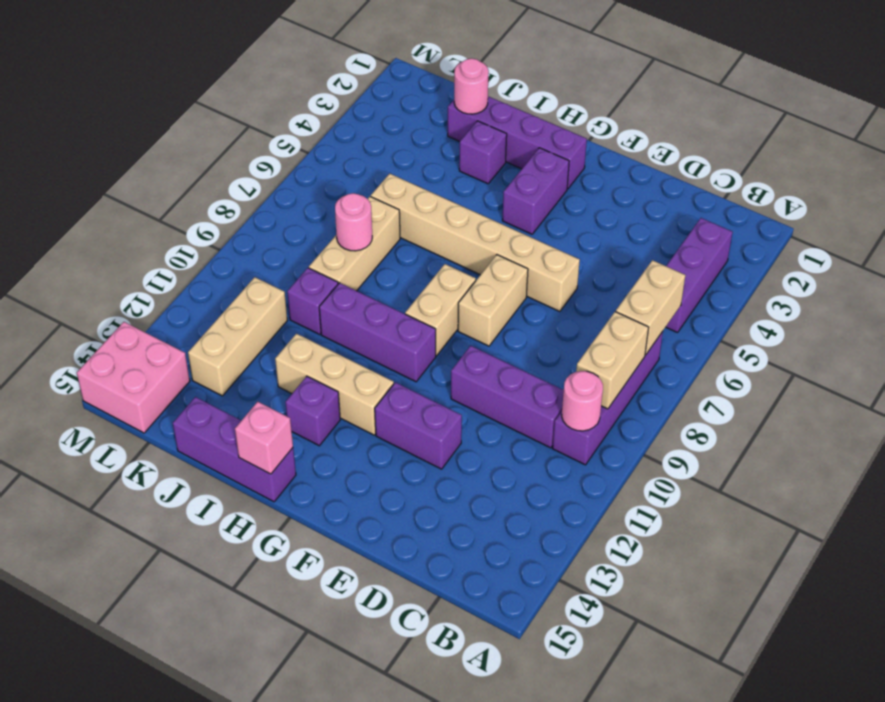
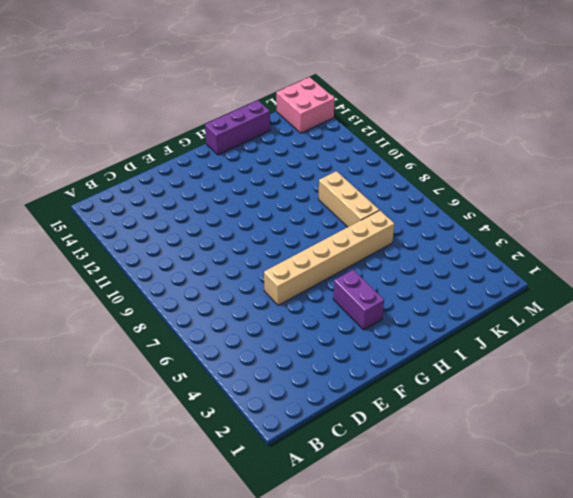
none -> purple brick B3:B5 level 1
none -> purple brick B7:B10 level 1
none -> purple brick C10:E10 level 1

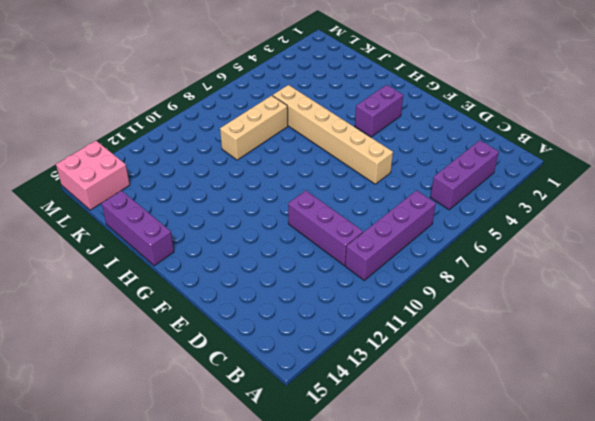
none -> purple brick E12:F12 level 1
none -> tan brick F7:F8 level 1
none -> purple brick G2:J2 level 1

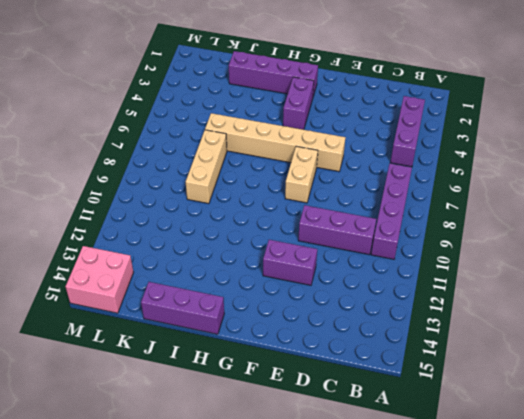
none -> tan brick G8:G9 level 1
none -> purple brick G10:I10 level 1
none -> tan brick G12:I12 level 1

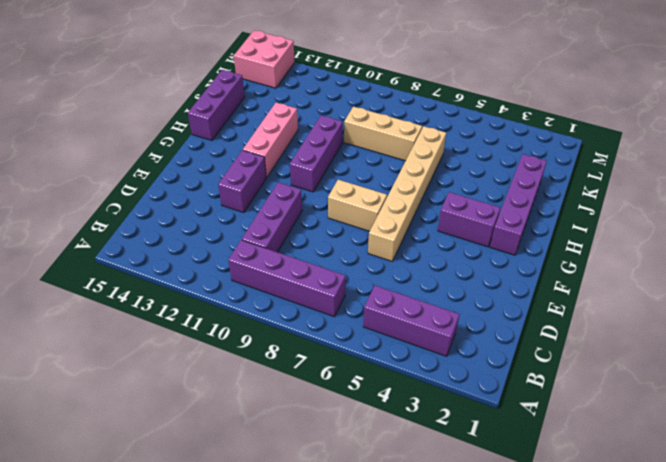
pink brick G12:I12 level 1 -> tan brick G12:I12 level 1
none -> tan brick G8:G9 level 1
none -> purple brick H13 level 1
none -> purple brick I3 level 1

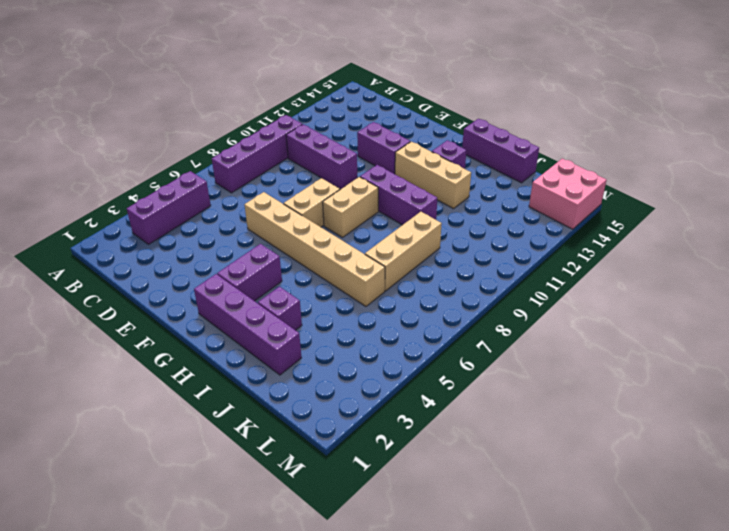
none -> purple brick J10 level 1
none -> tan brick K11:K13 level 1
none -> tan brick B6:B7 level 2

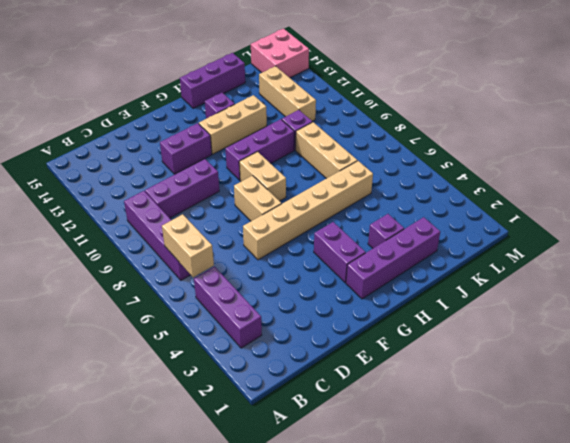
none -> tan brick B8:B9 level 2
none -> pink round brick B10 level 2
none -> pink brick H15 level 2

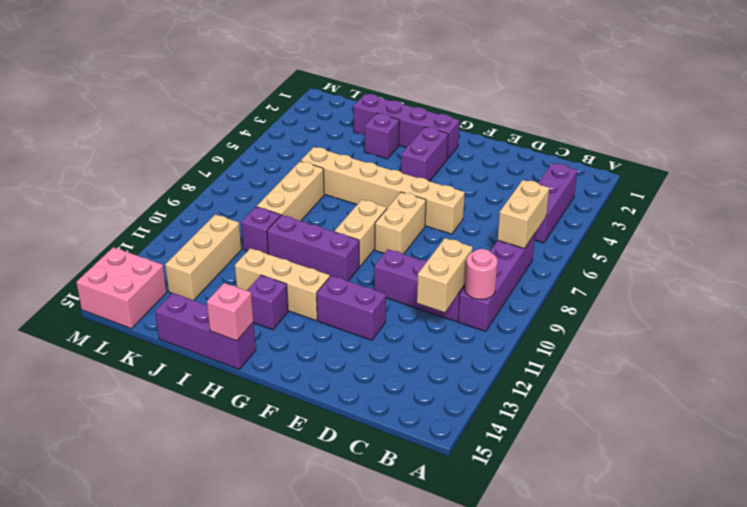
tan brick C10:C11 level 2 -> tan brick B8:B9 level 2
none -> pink round brick J2 level 2
none -> pink round brick J8 level 2

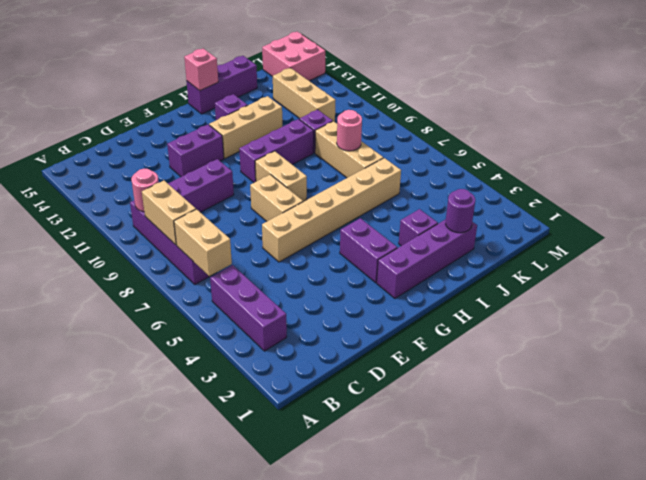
purple round brick J2 level 2 -> pink round brick J2 level 2

